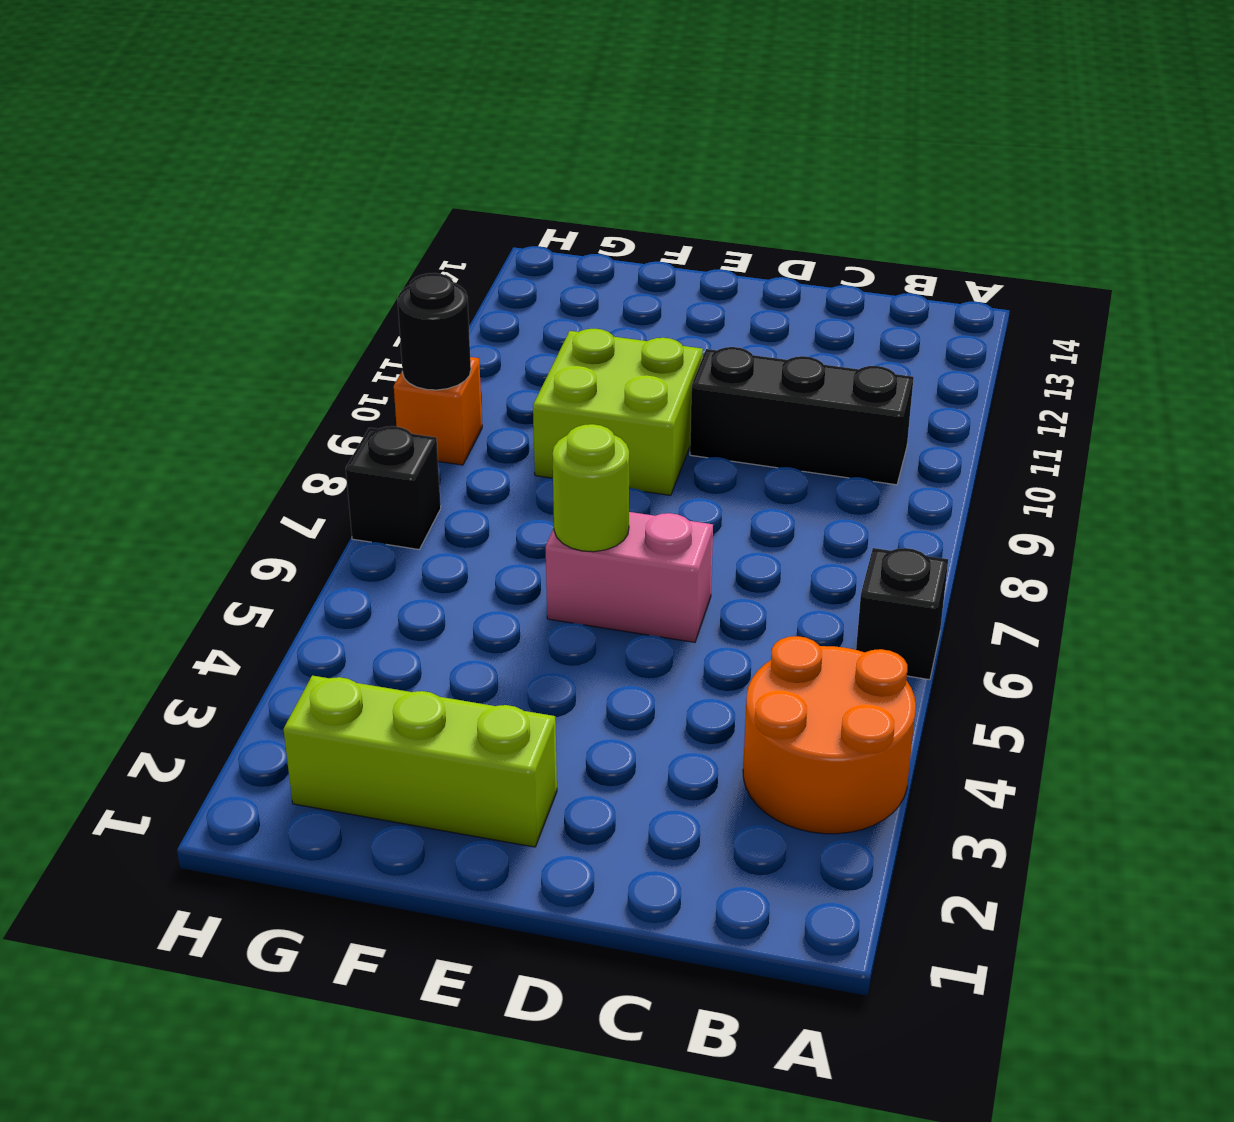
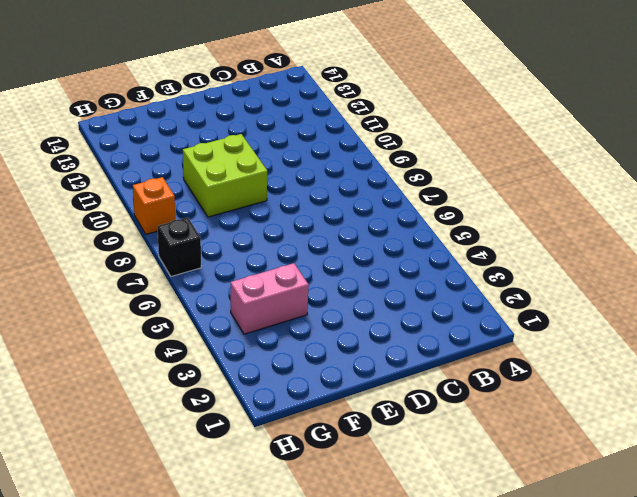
pink brick F4:G4 level 1 -> pink brick D6:E6 level 1
none -> orange round brick A3:B4 level 1
none -> black brick A6 level 1

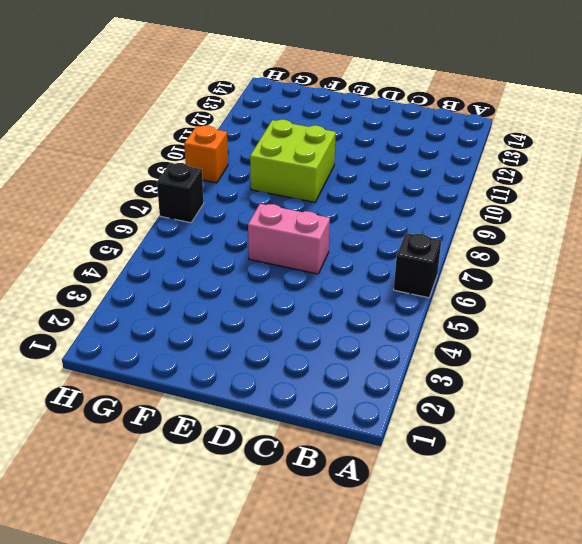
none -> orange round brick A3:B4 level 1
none -> black brick B10:D10 level 1

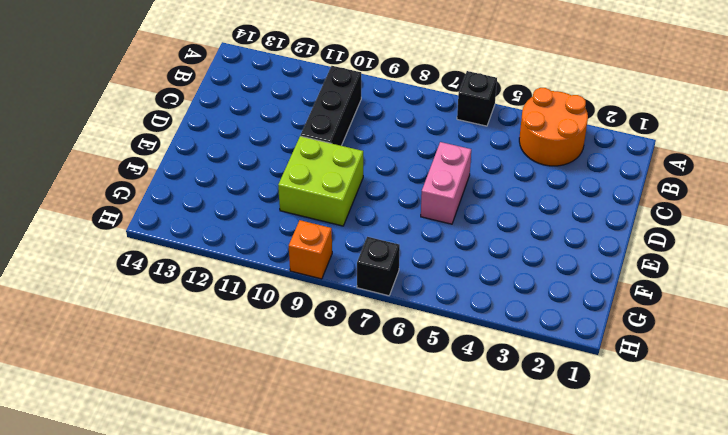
none -> lime brick E2:G2 level 1
none -> lime round brick E6 level 2

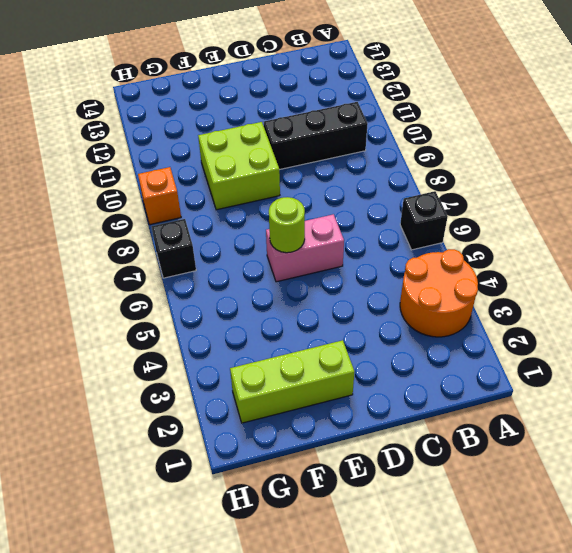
none -> black round brick H9 level 2

